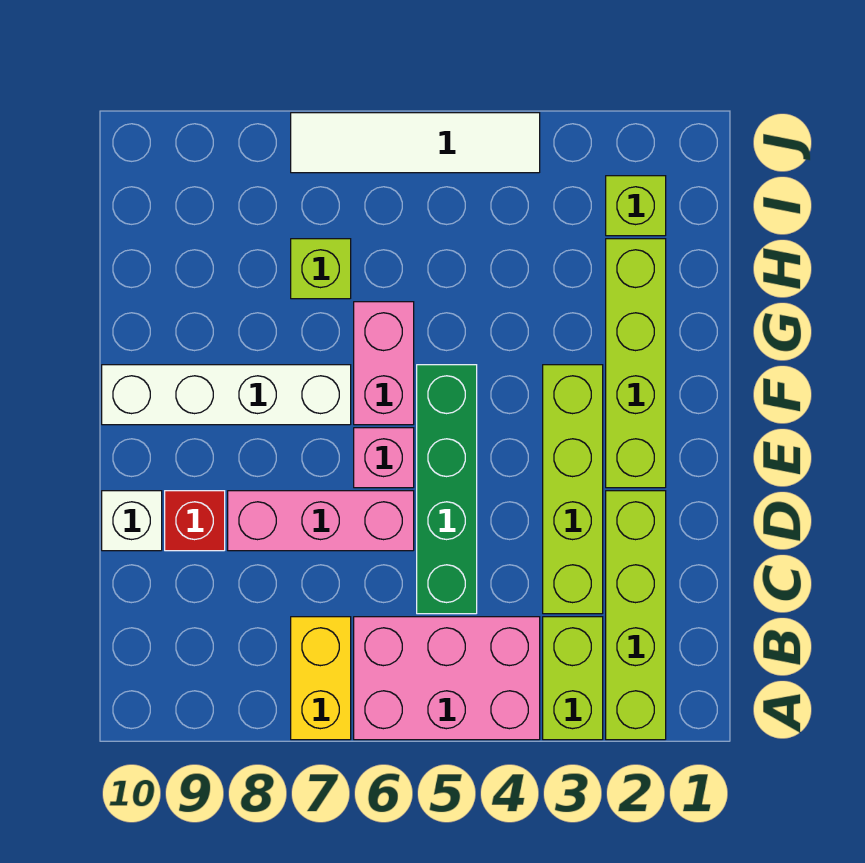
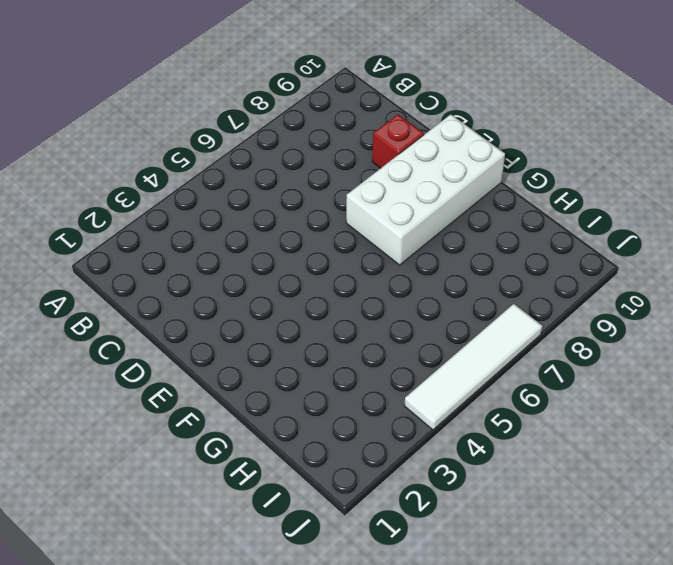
white brick E7:F10 level 1 -> white brick F7:F10 level 1
none -> lime brick A2:D2 level 1
none -> lime brick A3:B3 level 1
none -> pink brick A4:B6 level 1

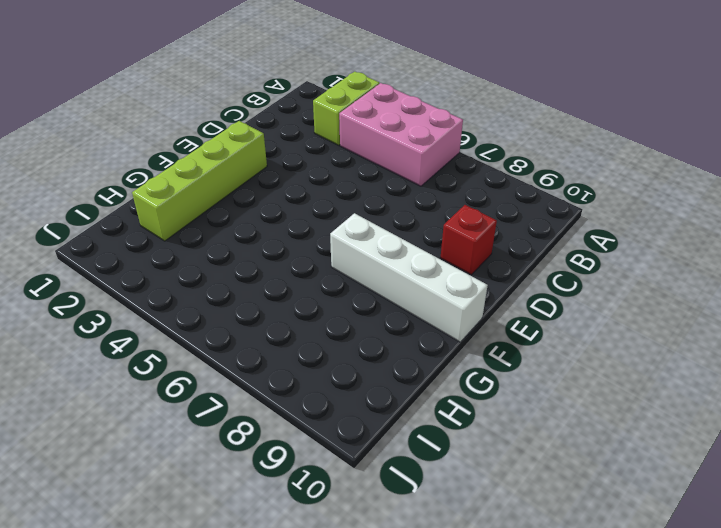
none -> lime brick A2:D2 level 1
none -> yellow brick A7:B7 level 1
none -> lime brick C3:F3 level 1

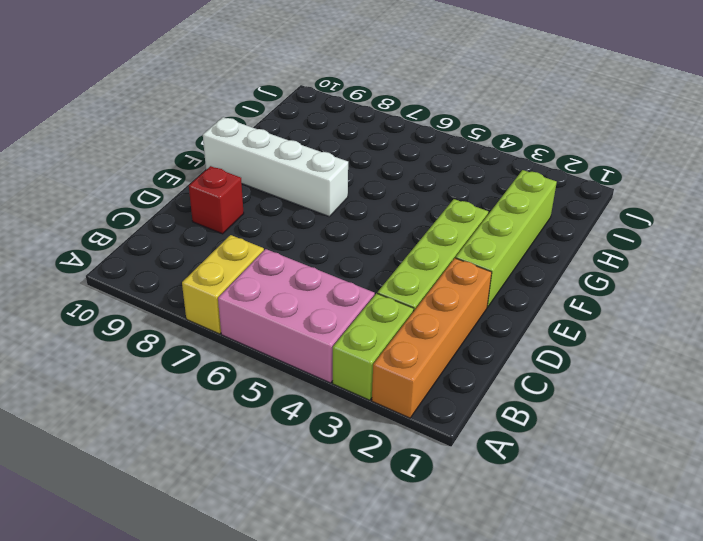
orange brick A2:D2 level 1 -> lime brick A2:D2 level 1
none -> green brick C5:F5 level 1
none -> pink brick D6:D8 level 1
none -> white brick D10 level 1

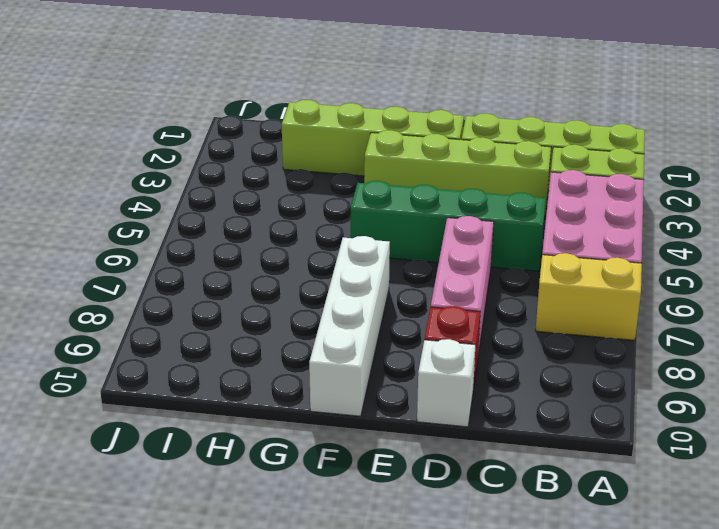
none -> pink brick E6 level 1
none -> pink brick F6:G6 level 1
none -> lime brick H7 level 1

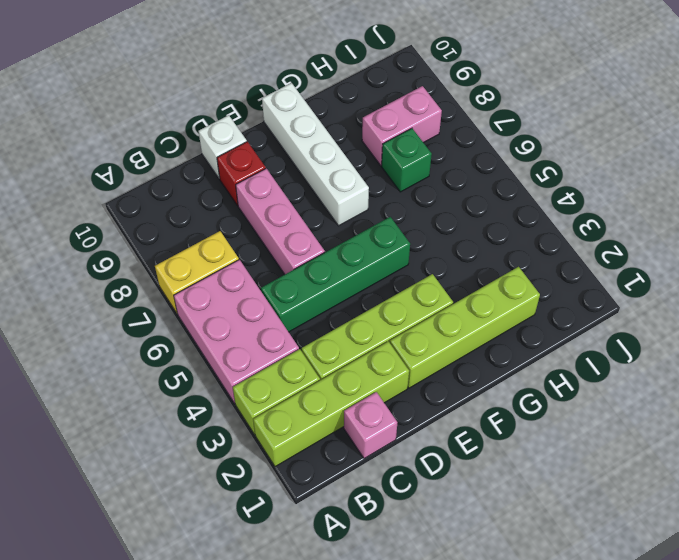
pink brick C1 level 1 -> pink brick E6 level 1
green brick H7 level 1 -> lime brick H7 level 1
pink brick H8:I8 level 1 -> pink brick F6:G6 level 1
none -> lime brick I2 level 1
none -> white tile J4:J7 level 1

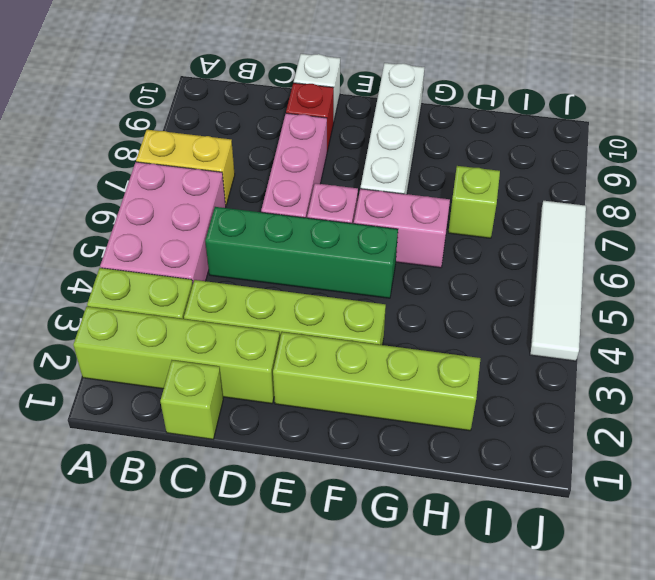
lime brick C1 level 1 -> lime brick I2 level 1

